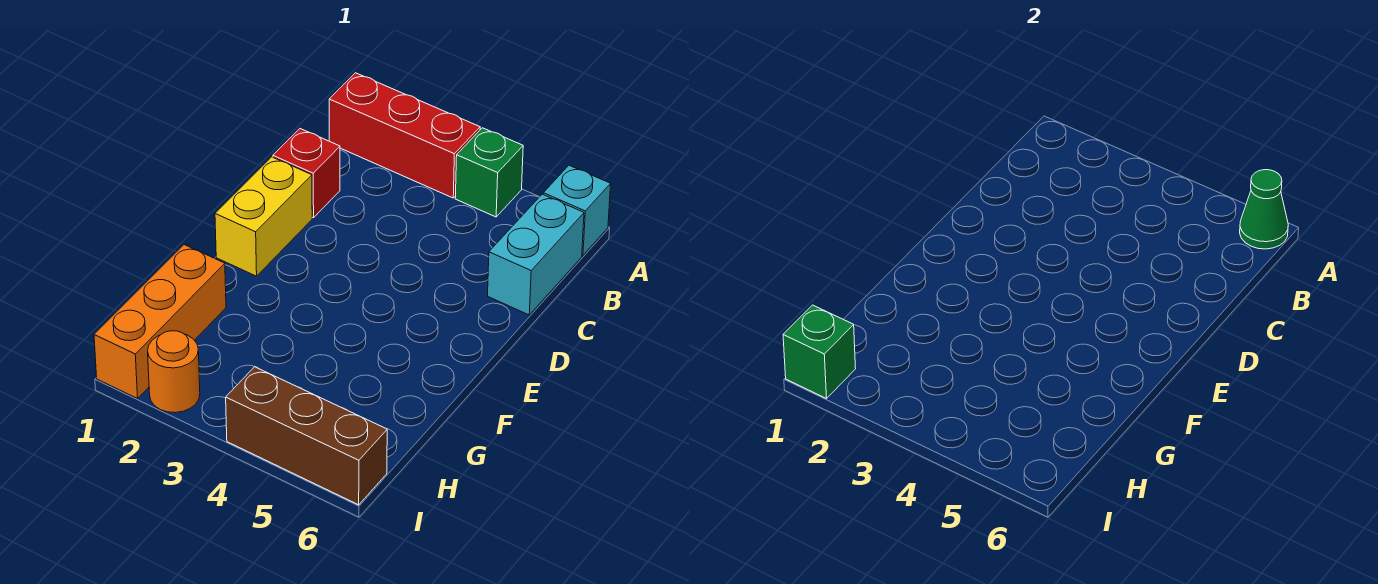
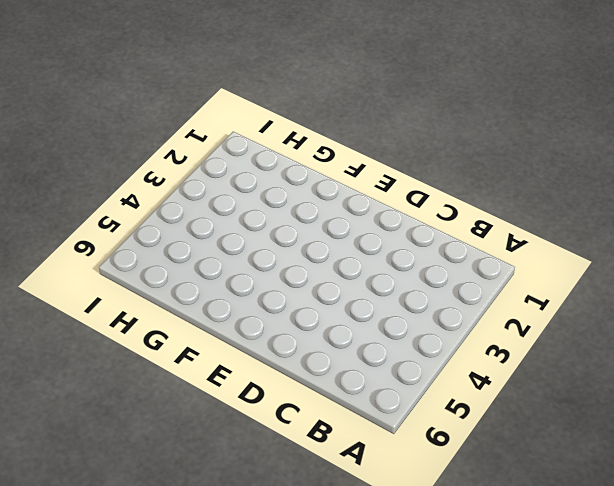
none -> red brick A1:A3 level 1
none -> green brick A4 level 1

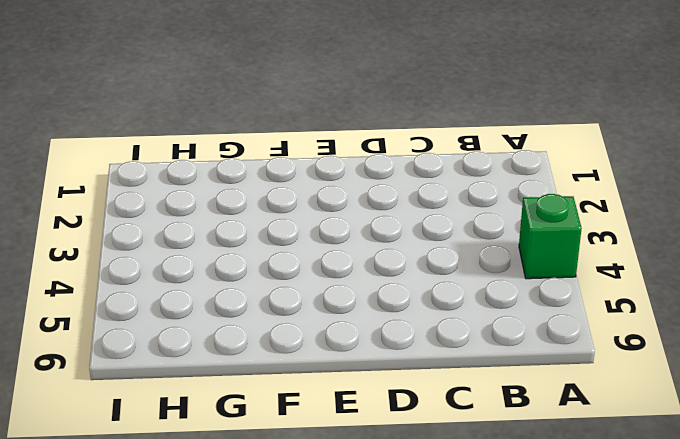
none -> red brick A1:A3 level 1
none -> cyan brick A6 level 1

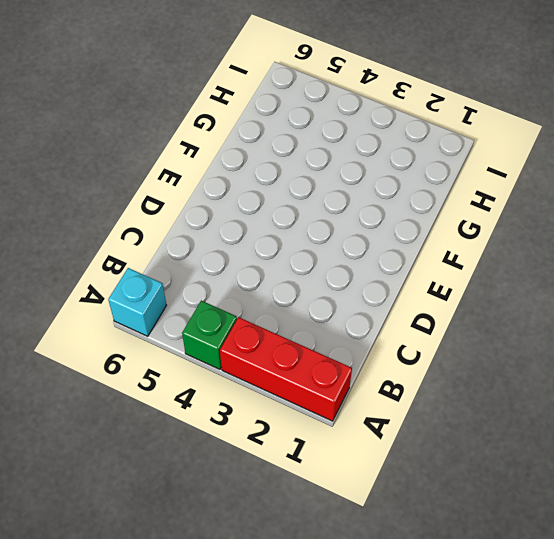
none -> cyan brick B6:C6 level 1
none -> red brick C1 level 1

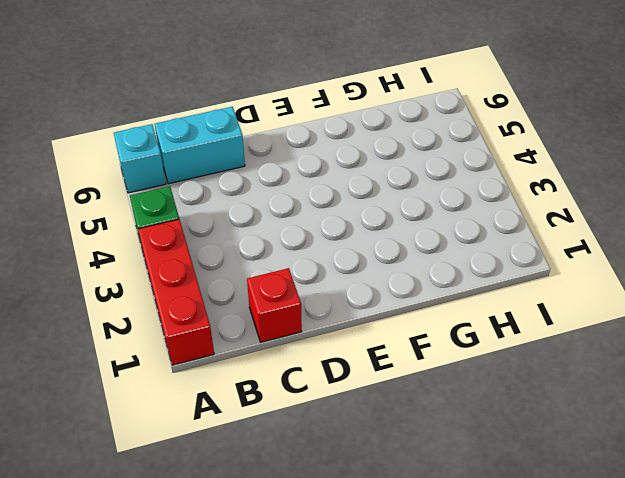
none -> yellow brick D1:E1 level 1
none -> orange brick G1:I1 level 1

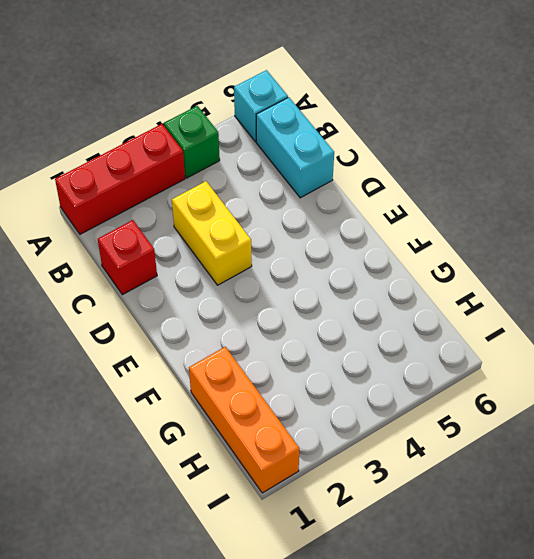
yellow brick C3:D3 level 1 -> yellow brick D1:E1 level 1
none -> orange round brick I2 level 1
none -> brown brick I4:I6 level 1

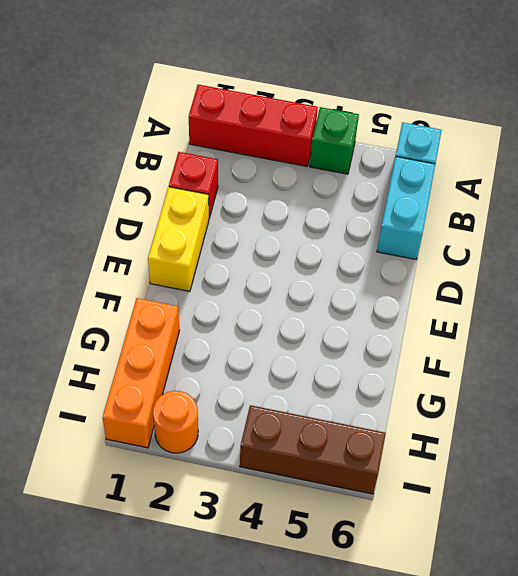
none -> green cone A6 level 2
none -> green brick I1 level 2

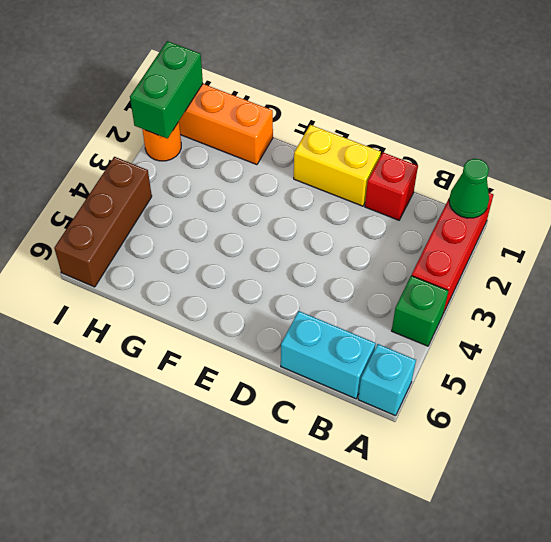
green cone A1 level 2 -> green cone A6 level 2
green brick I1:I2 level 2 -> green brick I1 level 2

